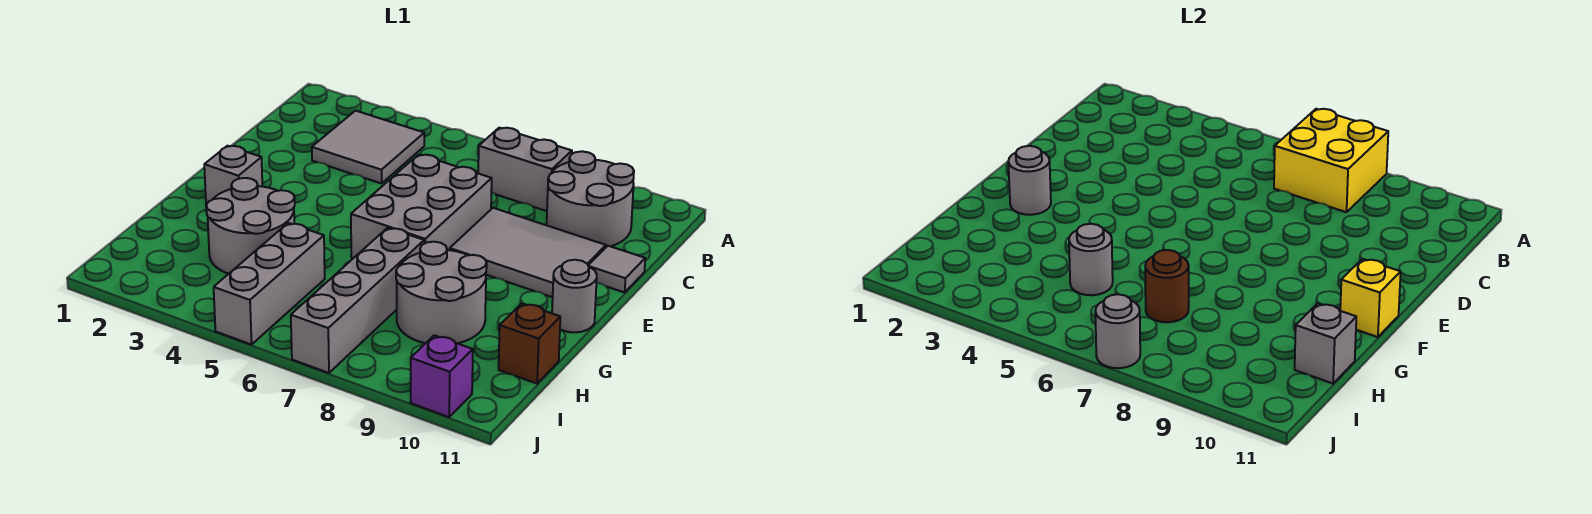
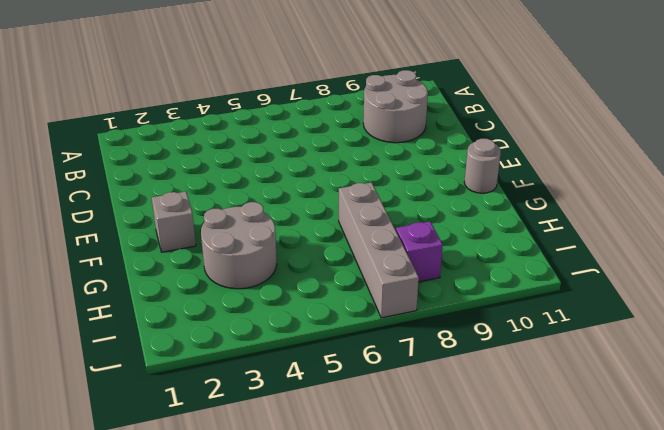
purple brick I8 level 1 -> purple brick J10 level 1
none -> grey tile B3:C4 level 1
none -> grey brick B7:B8 level 1
none -> grey brick D6:F7 level 1

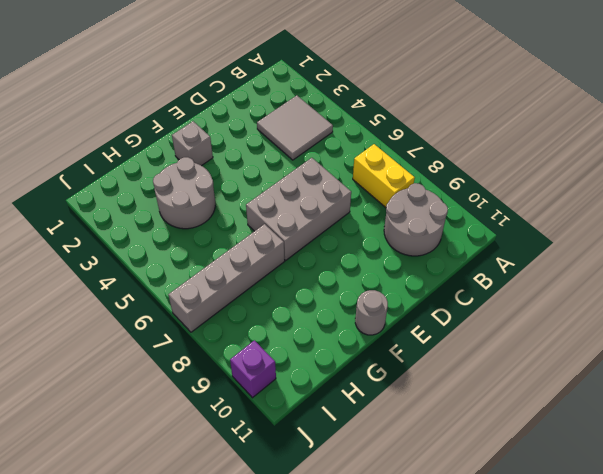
yellow brick B7:B8 level 1 -> grey brick B7:B8 level 1
none -> grey tile D8:E10 level 1
none -> grey tile D11 level 1
none -> grey round brick G8:H9 level 1

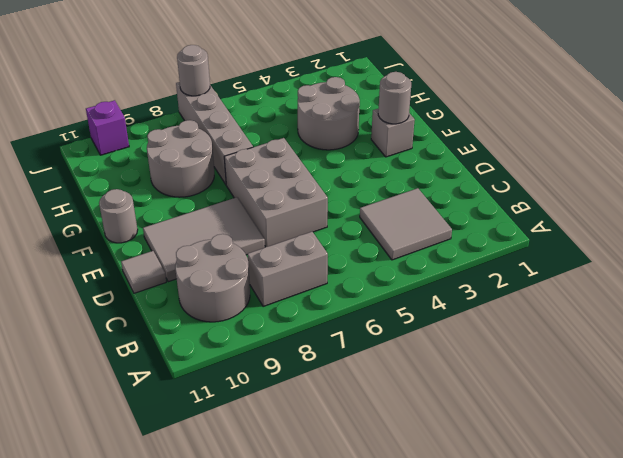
none -> grey brick H5:J5 level 1
none -> brown brick H11 level 1
none -> yellow brick A7:B8 level 2

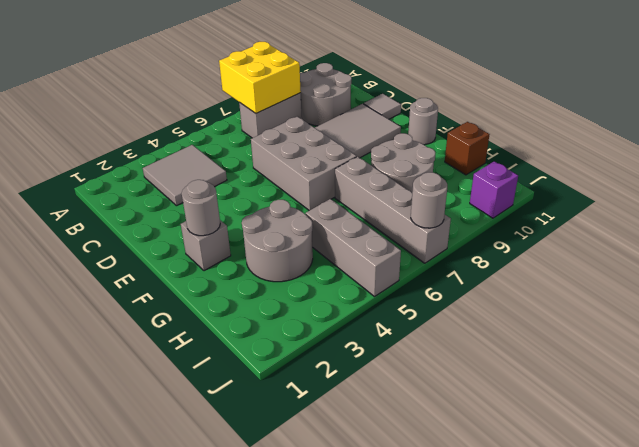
none -> yellow brick F11 level 2
none -> grey round brick H5 level 2
none -> brown round brick H7 level 2

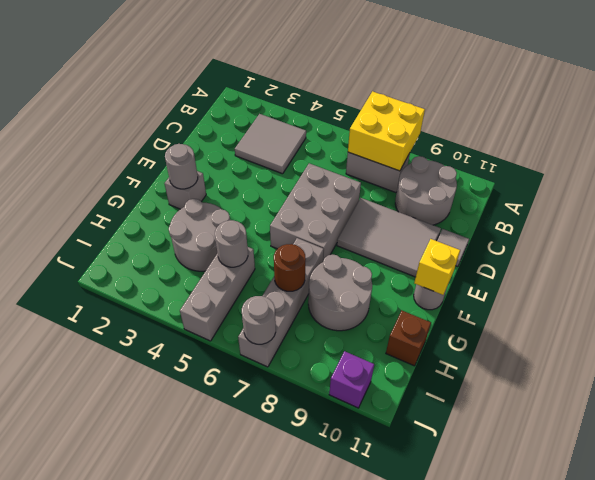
none -> grey brick H11 level 2

